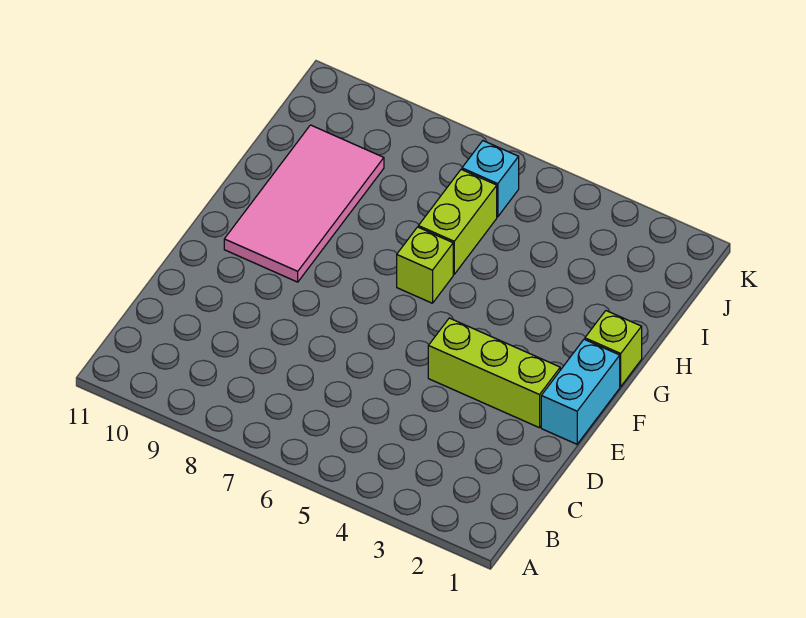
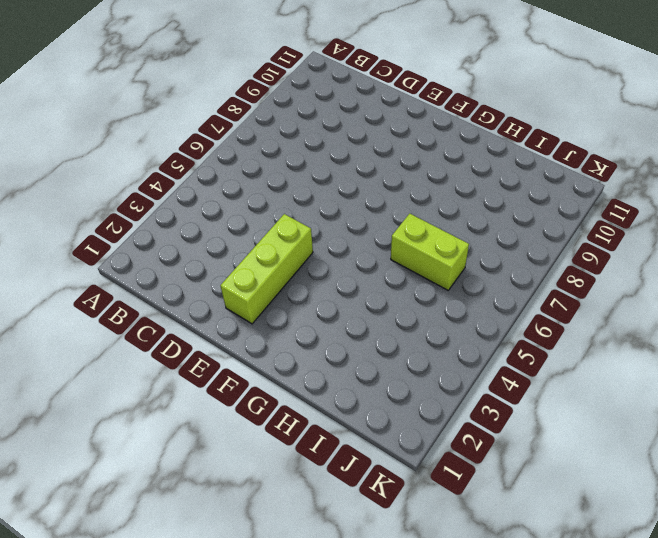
none -> cyan brick E1:F1 level 1
none -> pink tile F9:I10 level 1

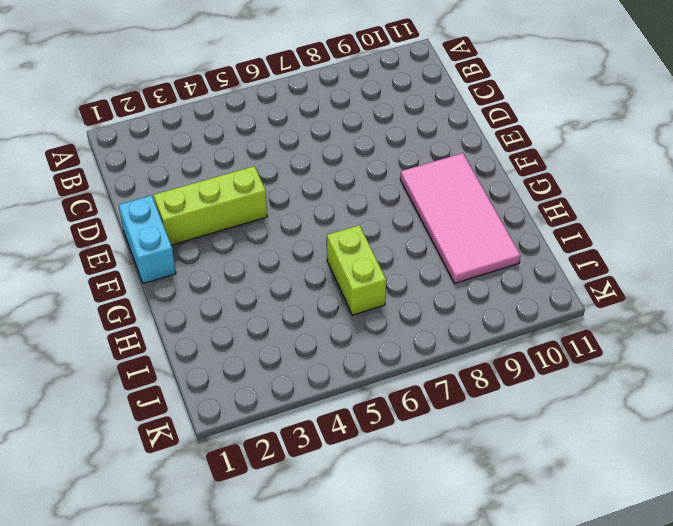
none -> lime brick G1 level 1
none -> lime brick G6 level 1

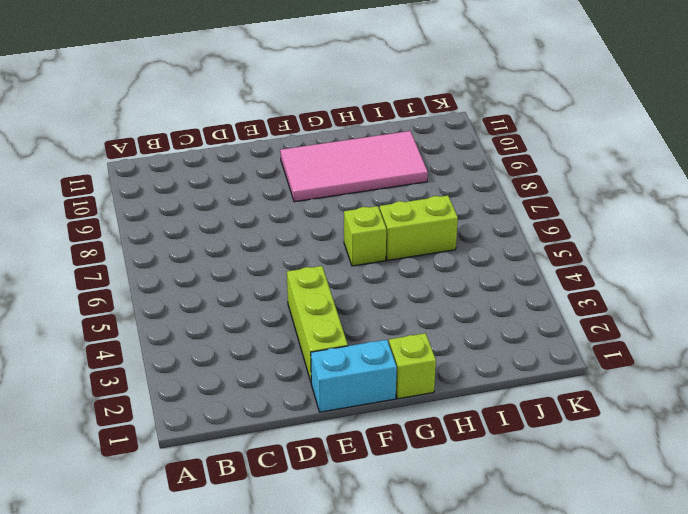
none -> cyan brick J6 level 1

